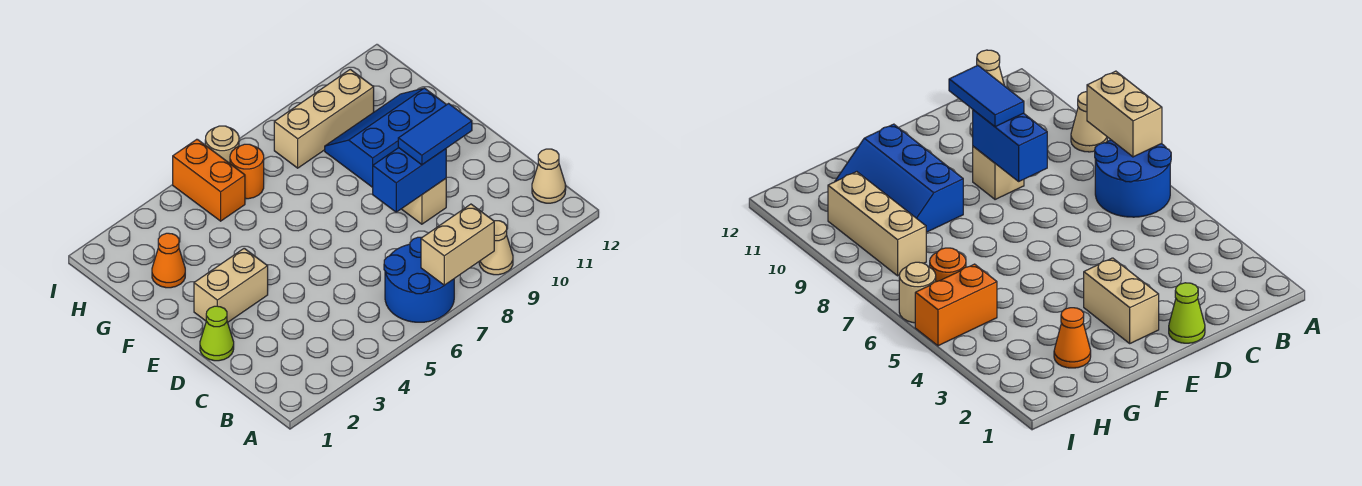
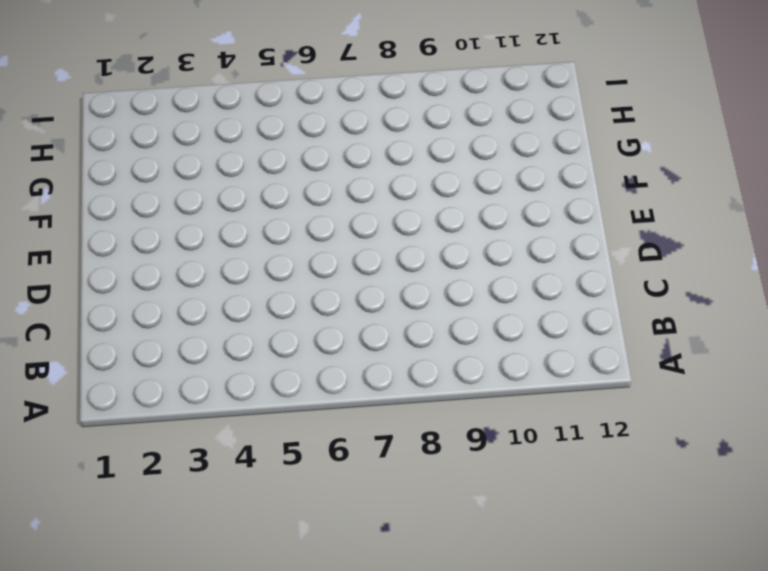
none -> blue round brick A6:B7 level 1
none -> tan cone A9 level 1
none -> tan cone B12 level 1

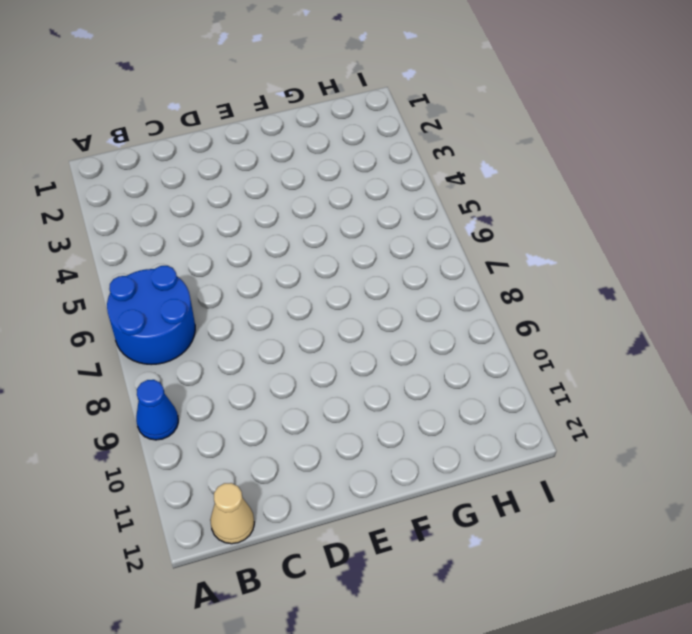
blue cone A9 level 1 -> tan cone A9 level 1
none -> lime cone D1 level 1
none -> tan brick D9 level 1
none -> tan brick E2:E3 level 1

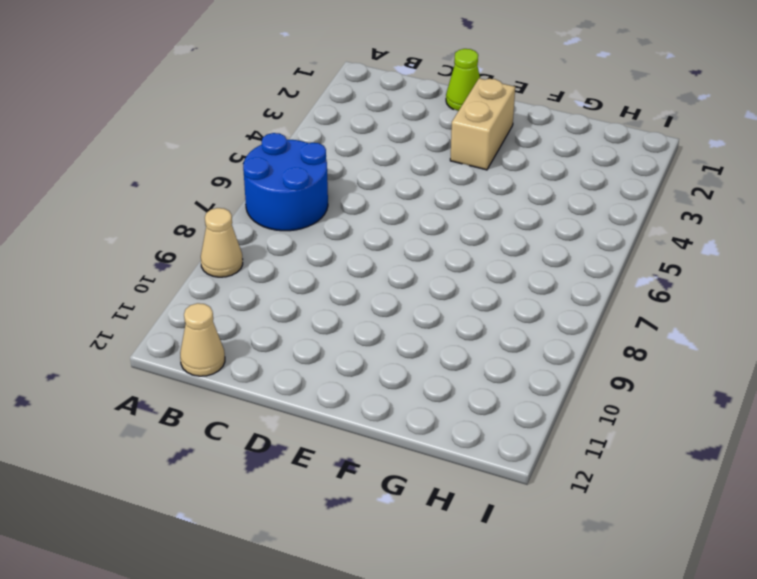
none -> tan brick D9 level 1
none -> blue slope F9:G11 level 1 top F
none -> orange cone G2 level 1

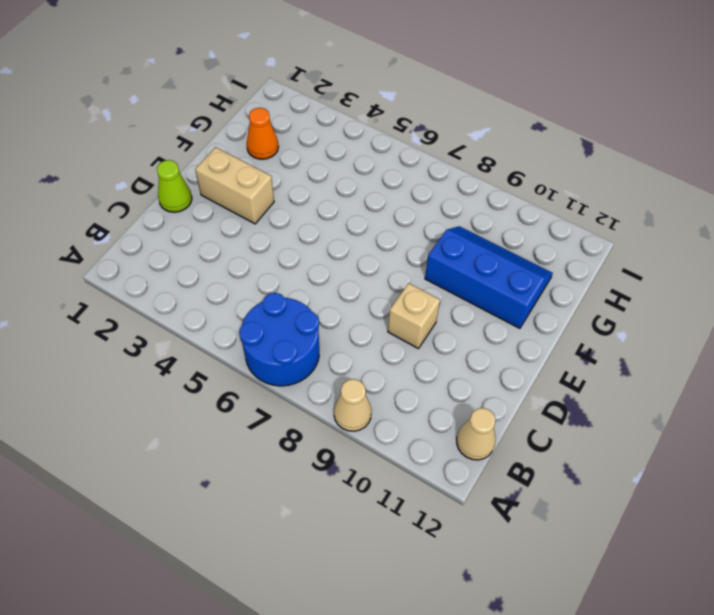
none -> orange brick H5:I5 level 1
none -> orange round brick H6 level 1
none -> tan brick H8:H10 level 1

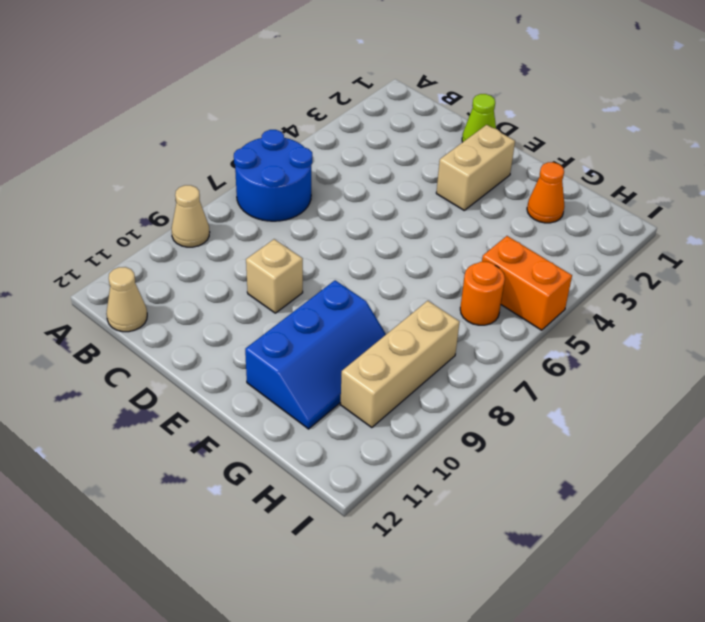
none -> tan round brick I6 level 1
none -> tan brick A7:A8 level 2
none -> blue brick D8:D9 level 2

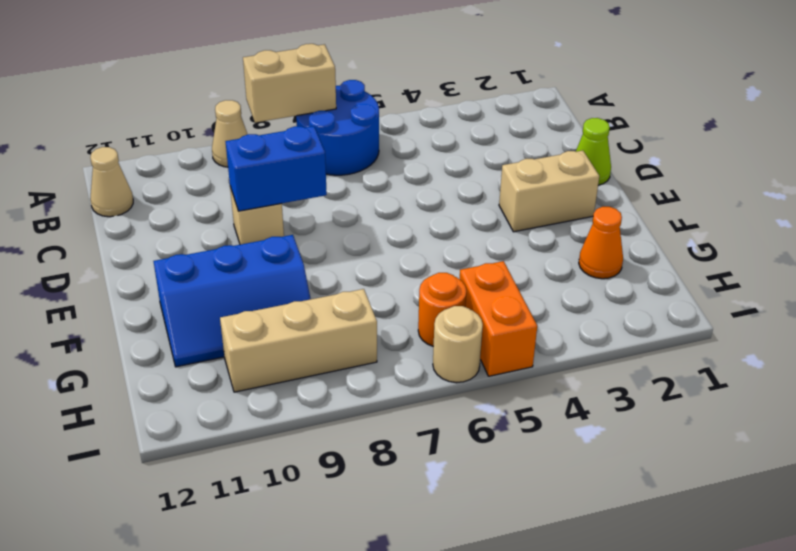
none -> blue tile D9:D10 level 3

